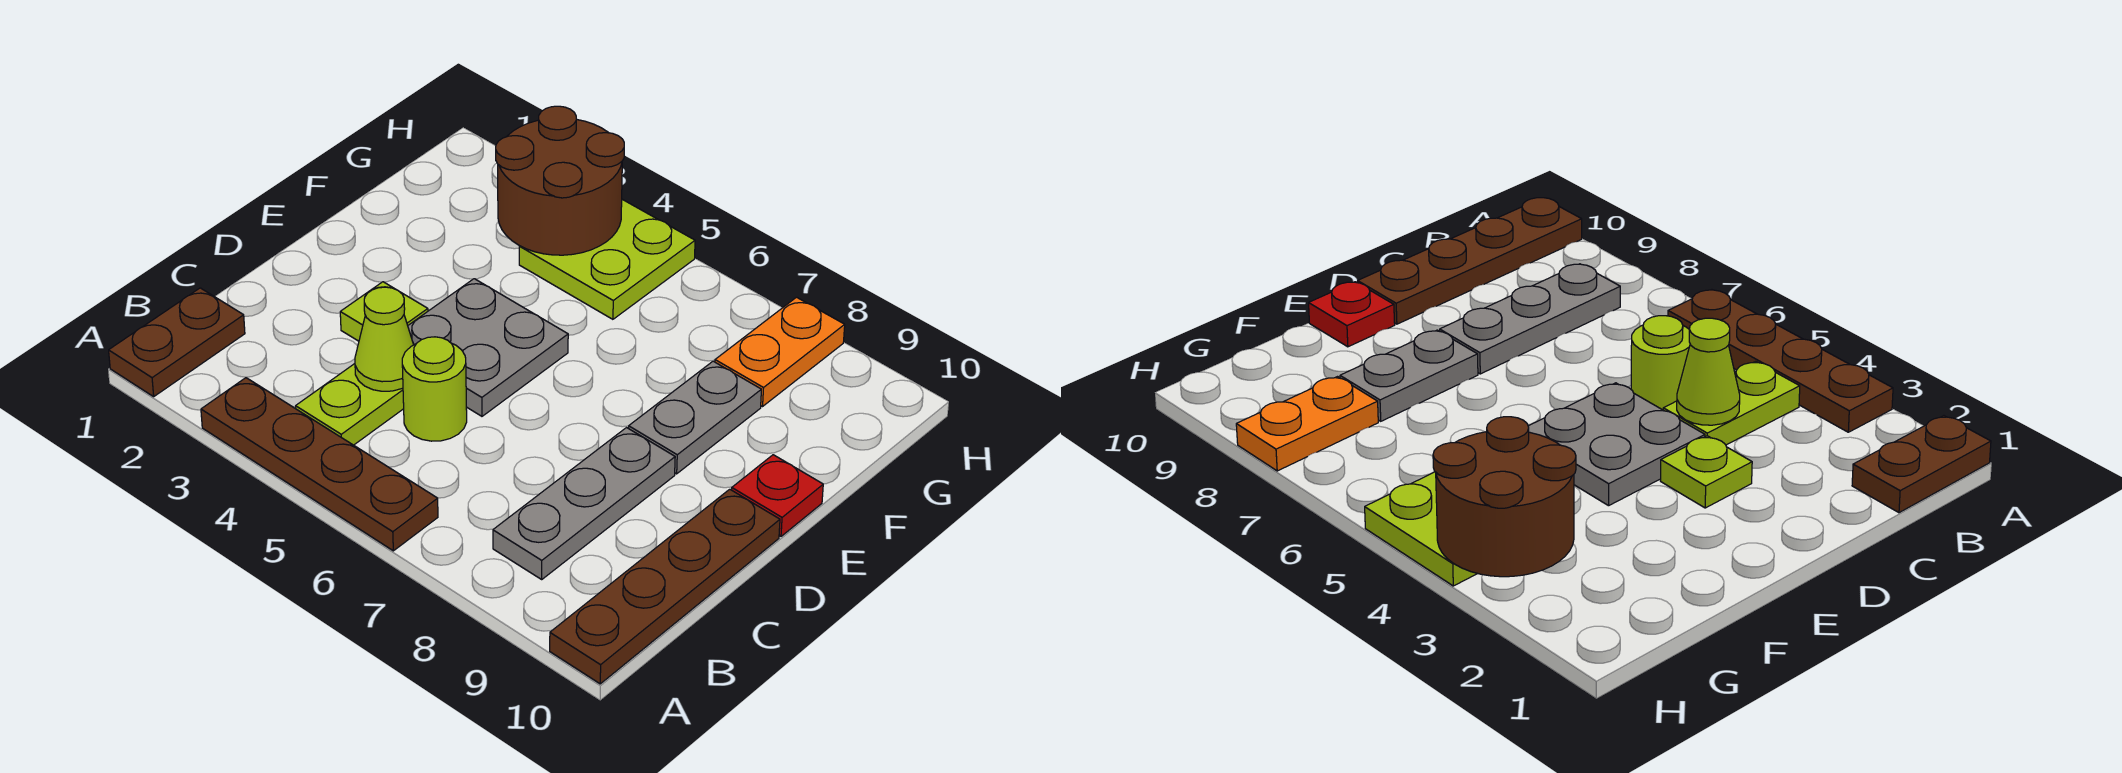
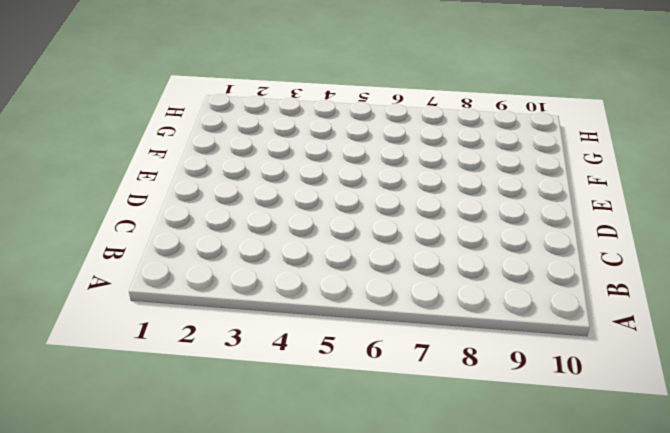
none -> brown plate A1:B1 level 1
none -> brown plate A3:A6 level 1
none -> brown plate A10:D10 level 1

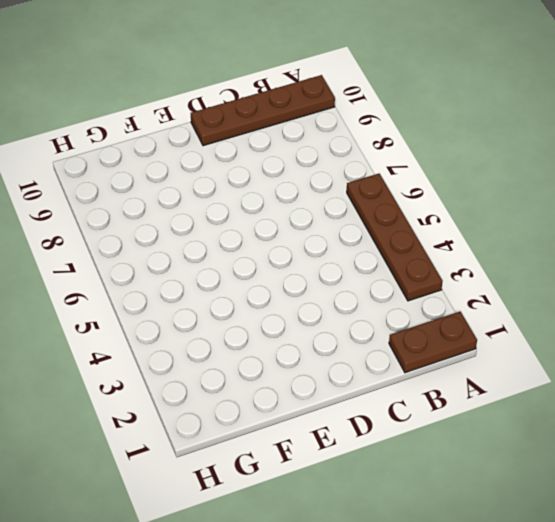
none -> lime plate B4:C4 level 1
none -> grey plate B8:D8 level 1
none -> lime round brick C5 level 1

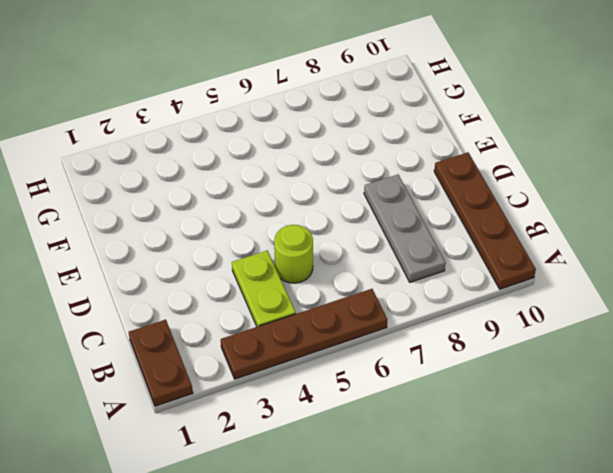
none -> lime plate D3 level 1
none -> grey plate D4:E5 level 1
none -> grey plate E8:F8 level 1

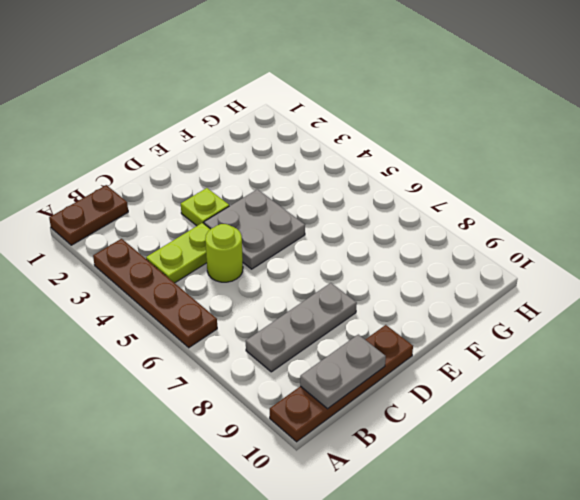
grey plate B10:C10 level 2 -> grey plate E8:F8 level 1
none -> red plate E10 level 1
none -> lime plate G4:H5 level 1
none -> orange plate G8:H8 level 1

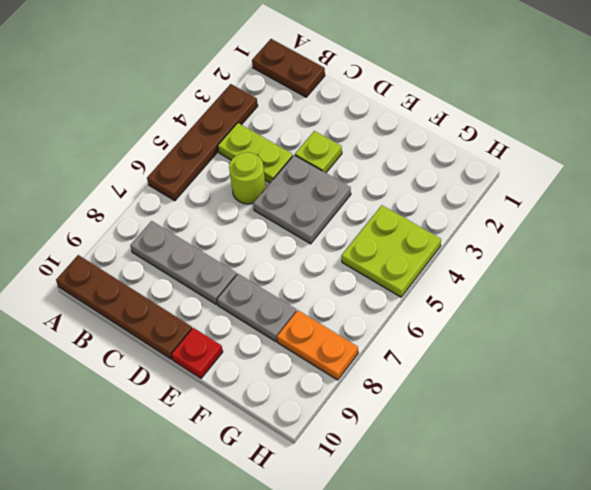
none -> lime cone C4 level 2
none -> brown round brick G3:H4 level 2

